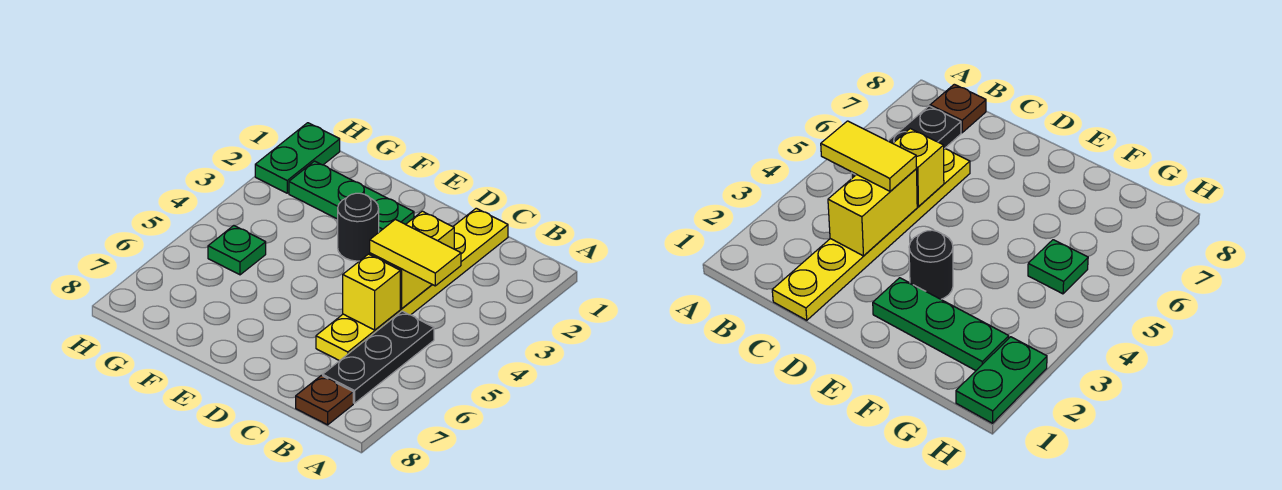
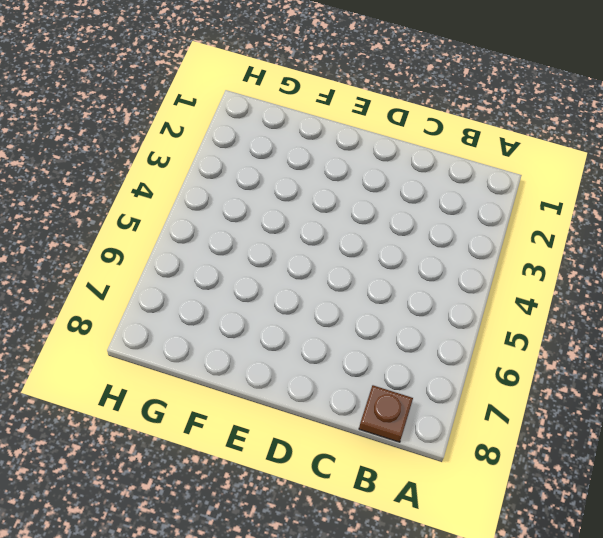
none -> black plate B5:B7 level 1
none -> yellow plate C1:C6 level 1

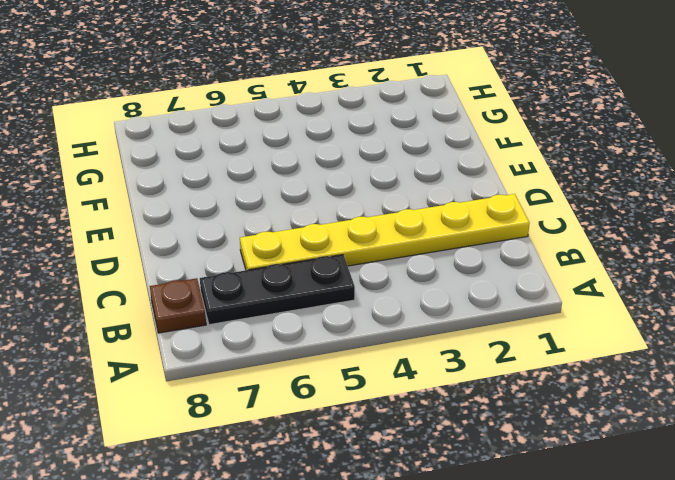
none -> green plate E2:G2 level 1
none -> black round brick E3 level 1

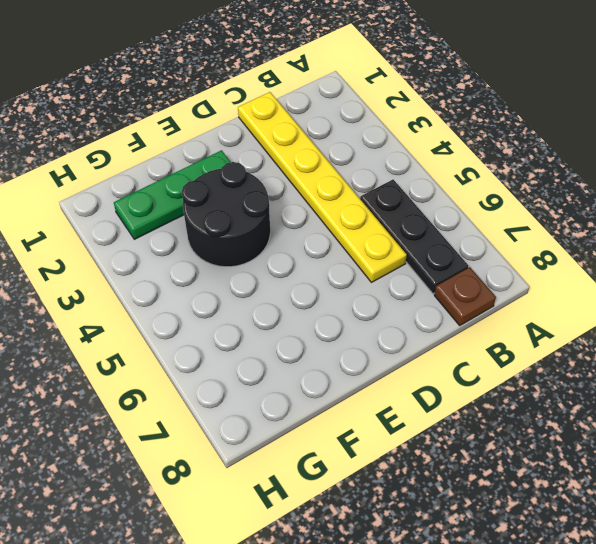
black round brick E3:F4 level 1 -> black round brick E3 level 1
none -> green plate G5 level 1
none -> green plate H1:H2 level 1

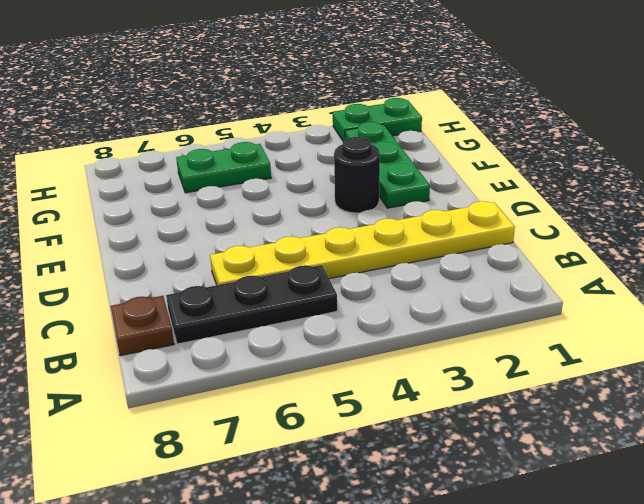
green plate G5:G6 level 1 -> green plate G5 level 1
none -> yellow brick C3:C4 level 2
none -> yellow brick C5 level 2

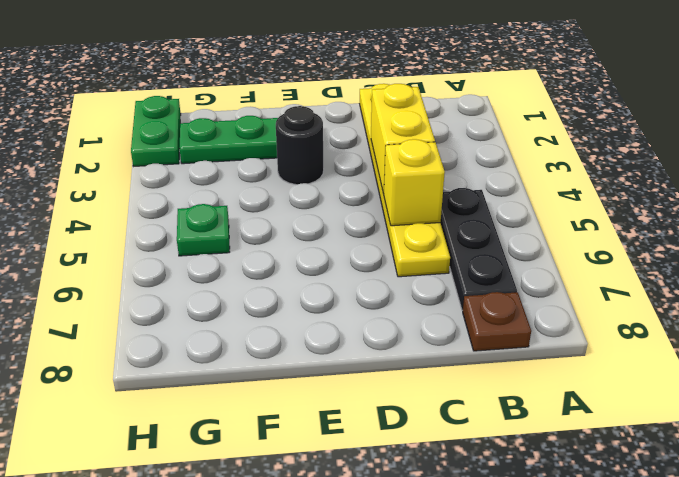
none -> yellow tile B4:C4 level 3

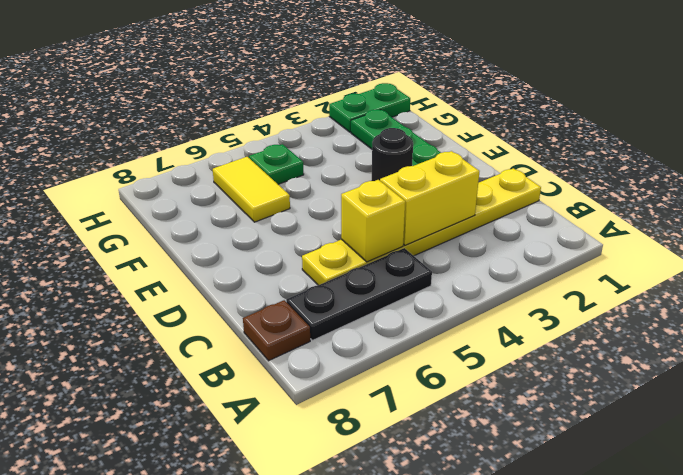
yellow tile F6:G6 level 1 -> yellow tile B4:C4 level 3

